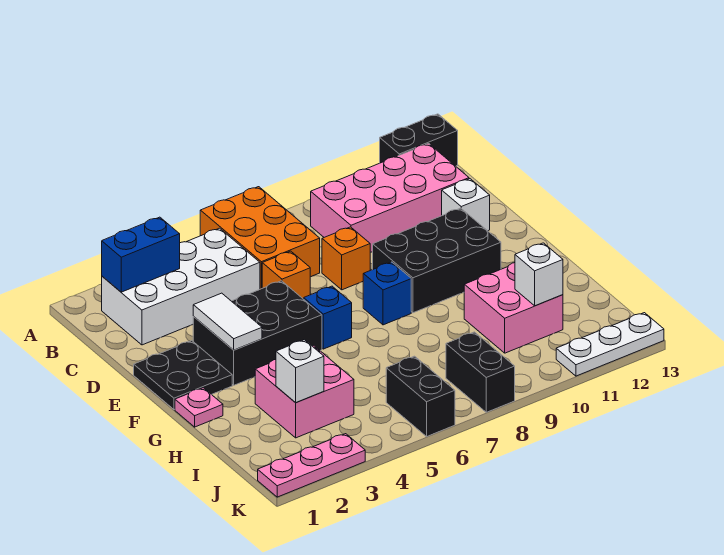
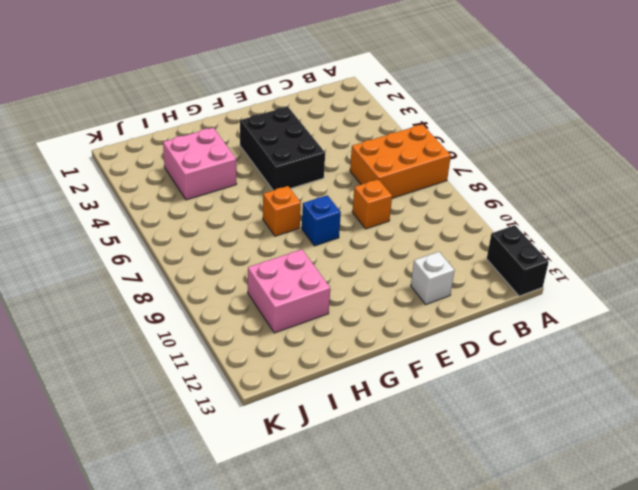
orange brick G7 level 1 -> orange brick D6 level 1
none -> white brick B2:C5 level 1
none -> pink brick B9:C12 level 1
none -> black plate E1:F2 level 1

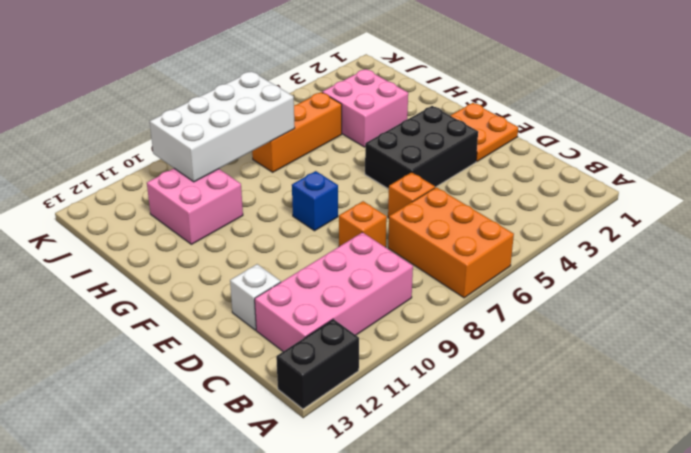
orange plate E1:F2 level 1 -> black plate E1:F2 level 1
orange brick I5:I7 level 1 -> none
white brick I7:J10 level 2 -> white brick B2:C5 level 1
none -> black brick E9:F11 level 1
none -> blue brick F6 level 1
none -> pink plate G1 level 1

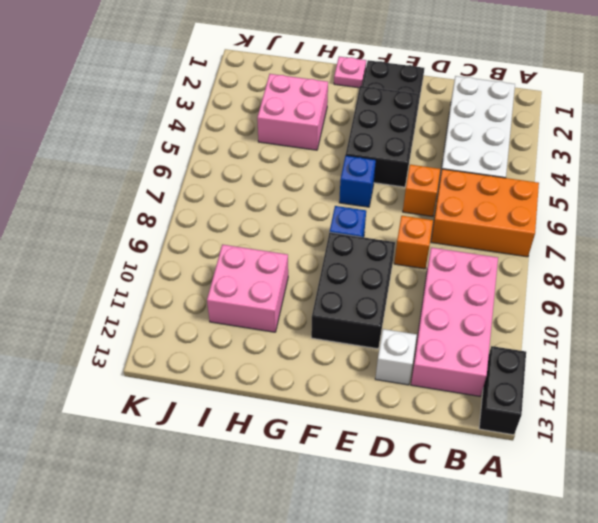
none -> black brick J6:K6 level 1
none -> black brick J8:K8 level 1
none -> pink plate K1:K3 level 1

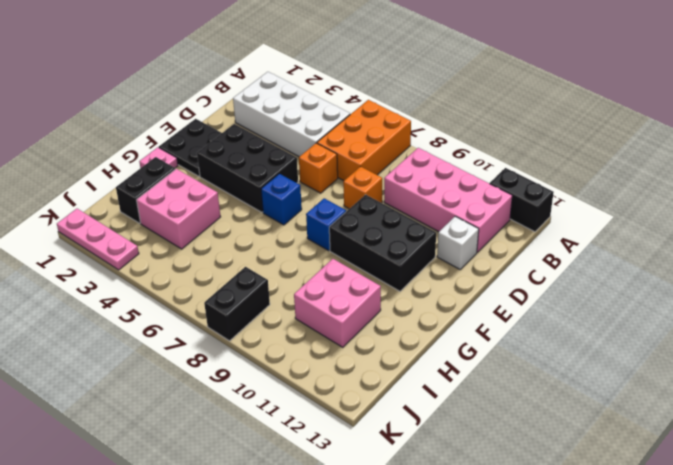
black brick H2:I2 level 1 -> black brick J6:K6 level 1
none -> white plate K11:K13 level 1
none -> blue brick B2:B3 level 2
none -> white tile E3:F3 level 2

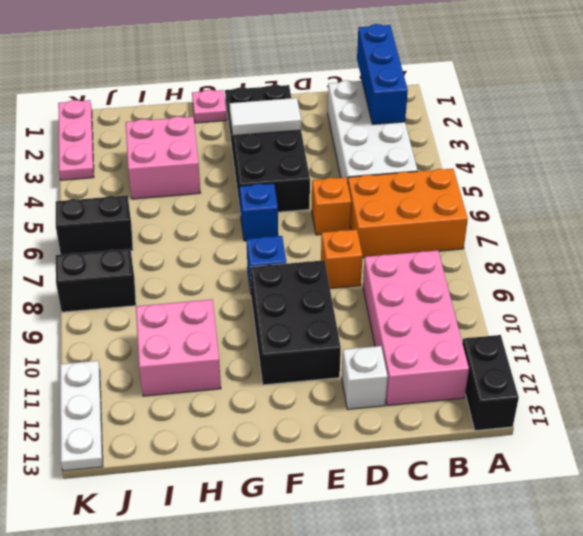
blue brick B1:B3 level 2 -> blue brick B2:B3 level 2
none -> white brick I3 level 2
none -> white brick I11 level 2

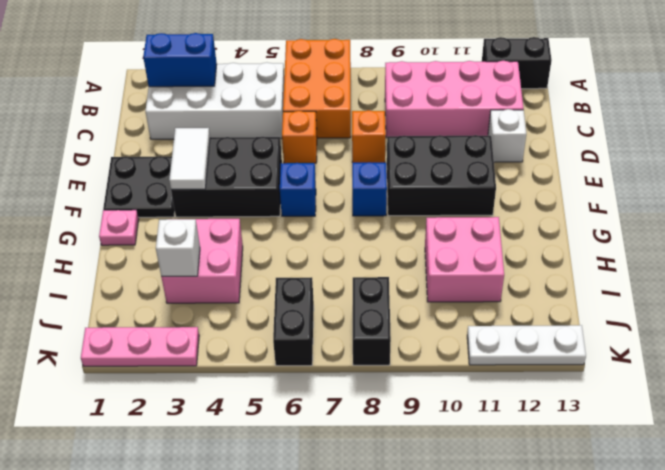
none -> white brick I11 level 2

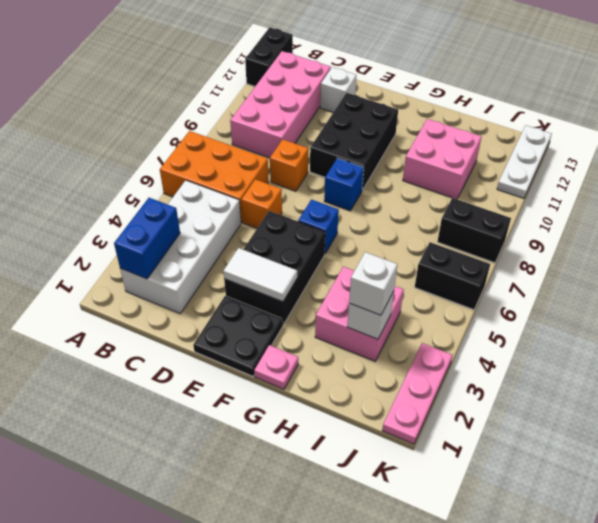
white brick I3 level 3 -> white brick I11 level 2

